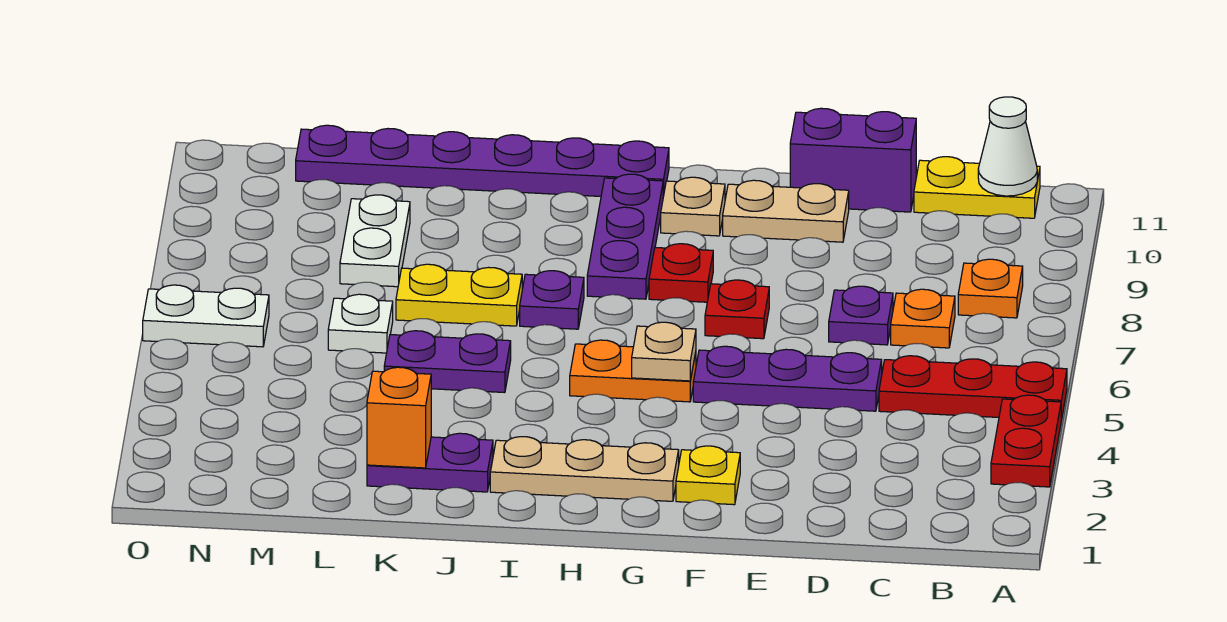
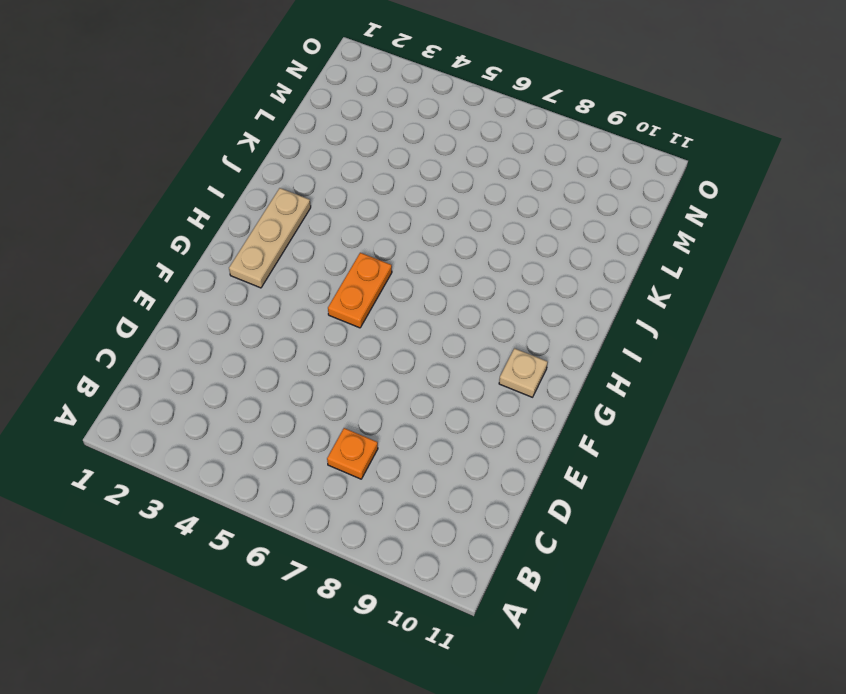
none -> red plate A3:A4 level 1
none -> red plate A5:C5 level 1
none -> orange plate B8 level 1

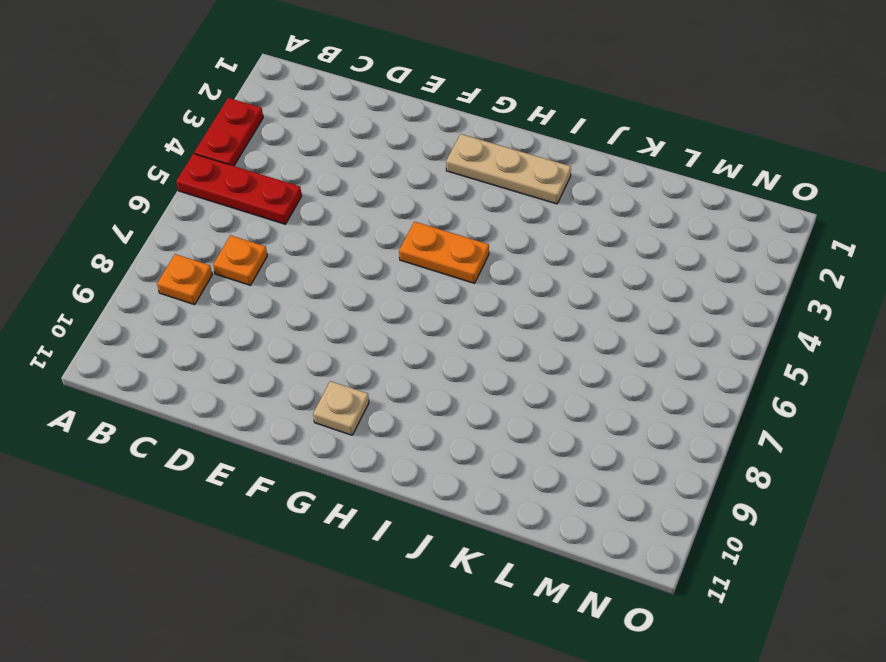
none -> yellow plate B11:C11 level 1
none -> purple plate D5:F5 level 1
none -> purple plate D7 level 1

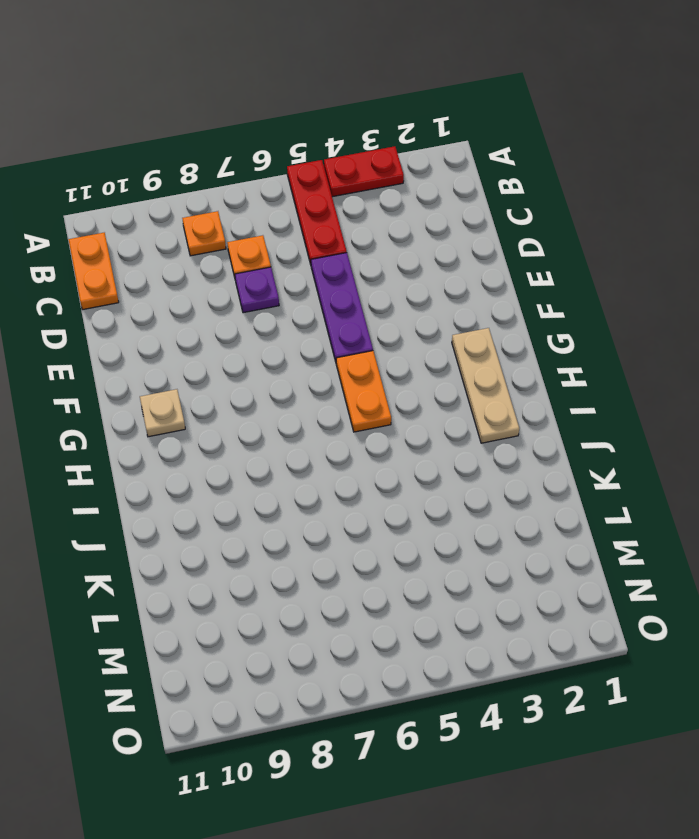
orange plate B11:C11 level 1 -> yellow plate B11:C11 level 1
none -> purple brick D11:E11 level 1
none -> tan plate E10:F10 level 1
none -> yellow plate F2 level 1

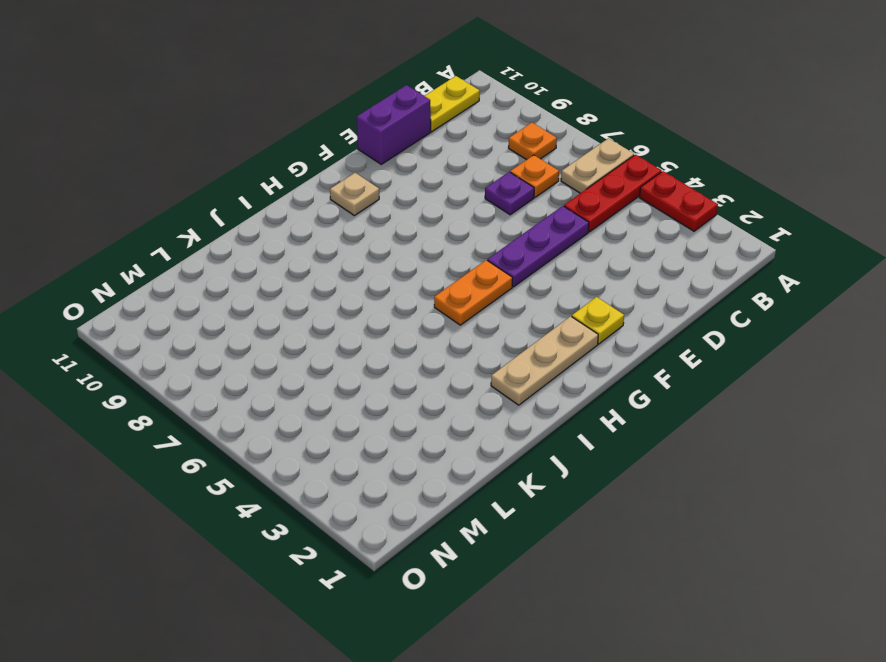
tan plate A6:B6 level 1 -> tan plate E10:F10 level 1
none -> red plate F7 level 1
none -> red plate G8 level 1
none -> purple plate H8:H10 level 1

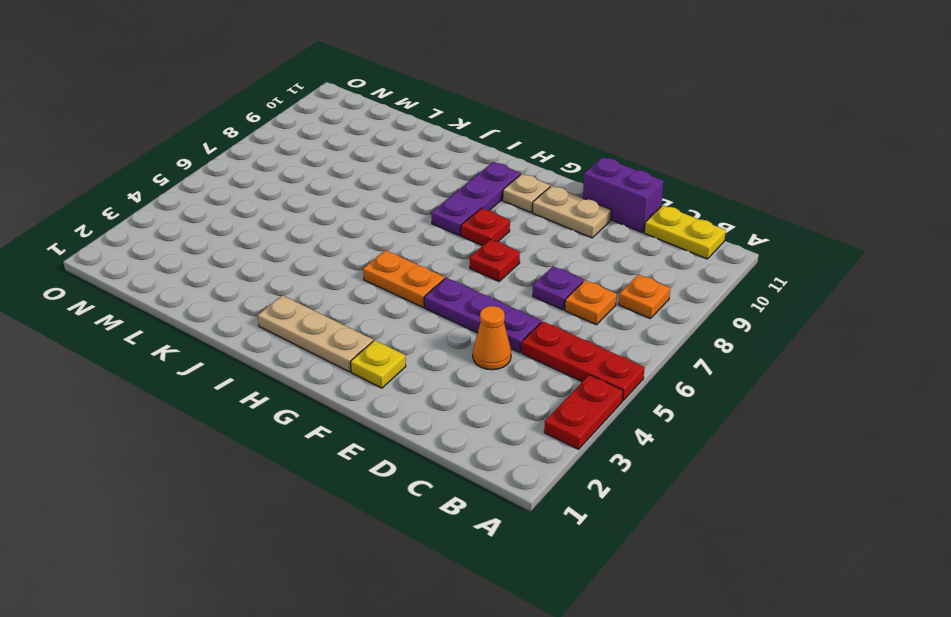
orange cone D4 level 1 -> none
none -> purple plate H11:M11 level 1
none -> purple plate I7 level 1
none -> purple plate J2:K2 level 1

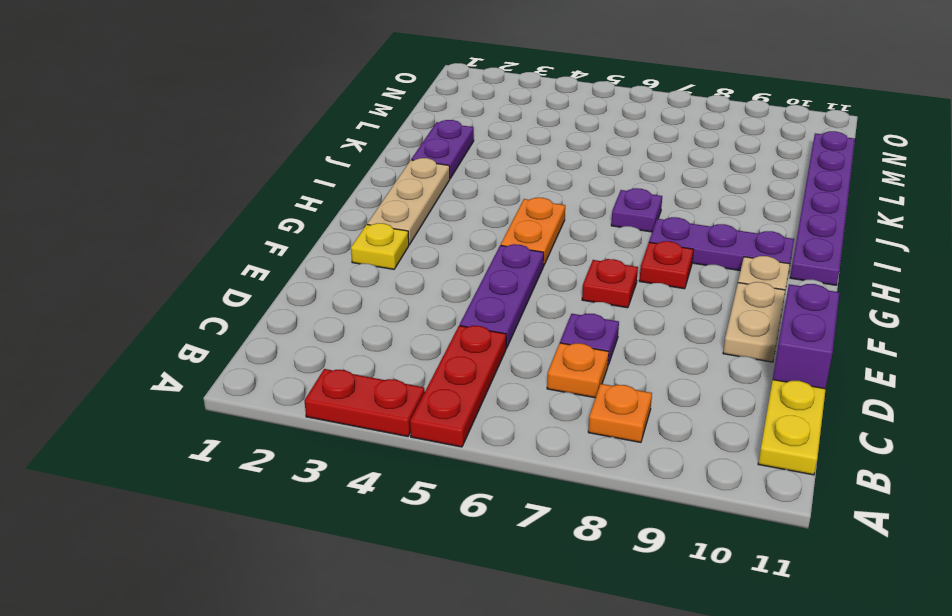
none -> purple plate J5:K5 level 1
none -> yellow plate J7:K7 level 1
none -> white plate L6 level 1

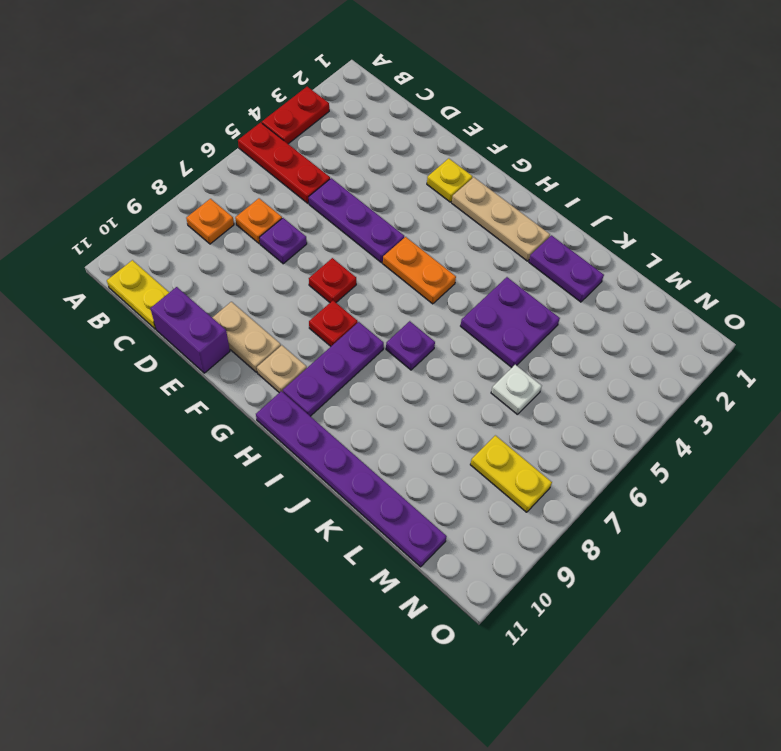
purple plate J4:K5 level 1 -> purple plate J5:K5 level 1
yellow plate M8:N8 level 1 -> yellow plate J7:K7 level 1
none -> white plate L8:L9 level 1
none -> white plate N6:O6 level 1
none -> white cone B11 level 2

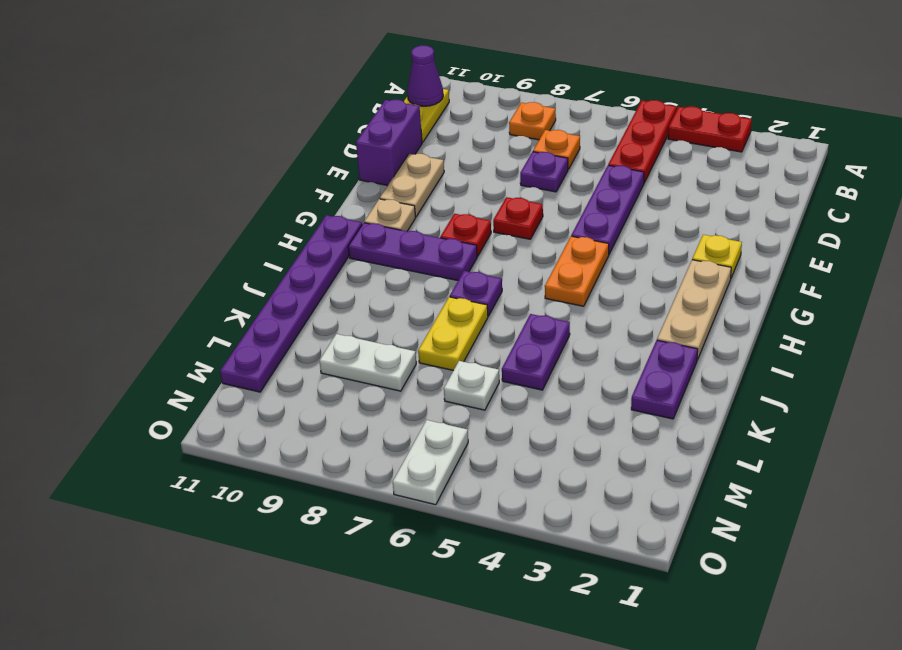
purple cone B11 level 2 -> white cone B11 level 2
none -> tan plate G5 level 2
none -> orange brick K2 level 2

